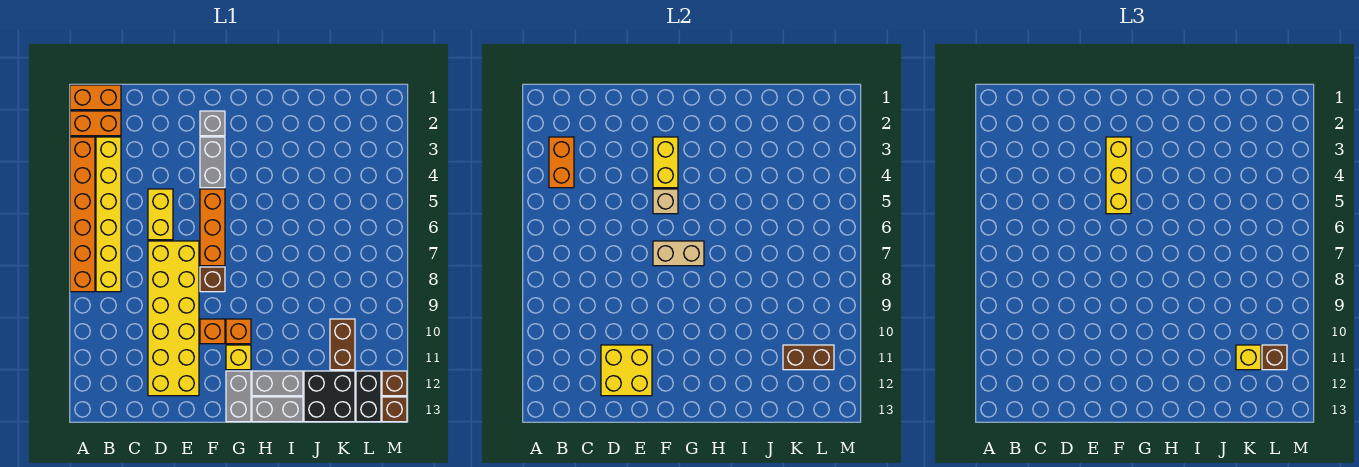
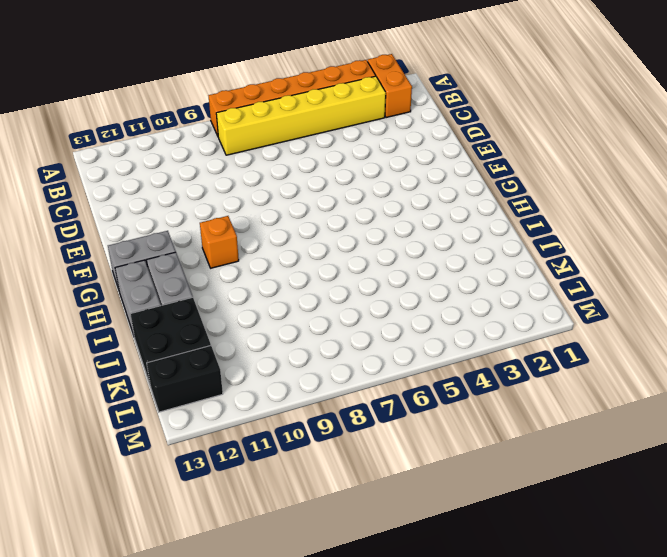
none -> orange brick A1:B1 level 1
none -> yellow brick D5:D6 level 1
none -> yellow brick D7:E12 level 1
none -> grey brick F2 level 1

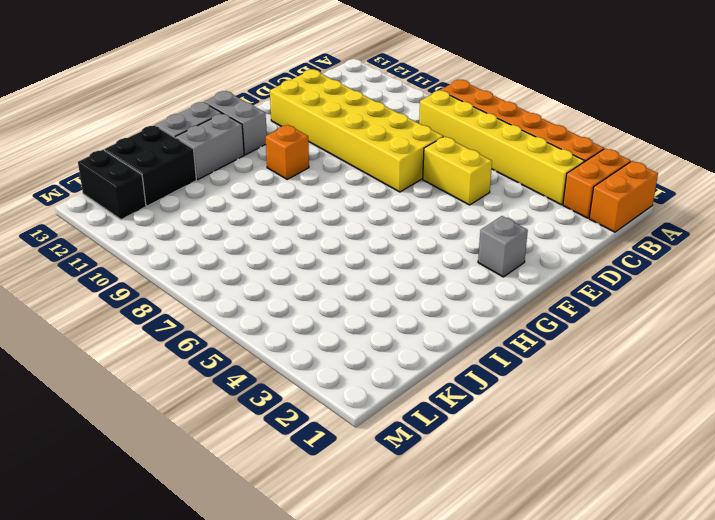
none -> grey brick F3:F4 level 1
none -> orange brick F5:F7 level 1
none -> brown brick F8 level 1
none -> orange brick F10 level 1

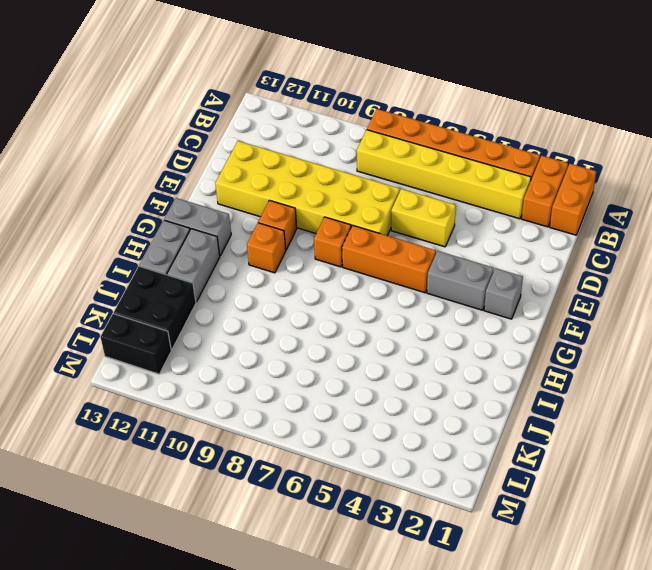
orange brick F8 level 1 -> brown brick F8 level 1
none -> yellow brick G11 level 1
none -> brown brick K10:K11 level 1
none -> brown brick M12 level 1
none -> brown brick M13 level 1

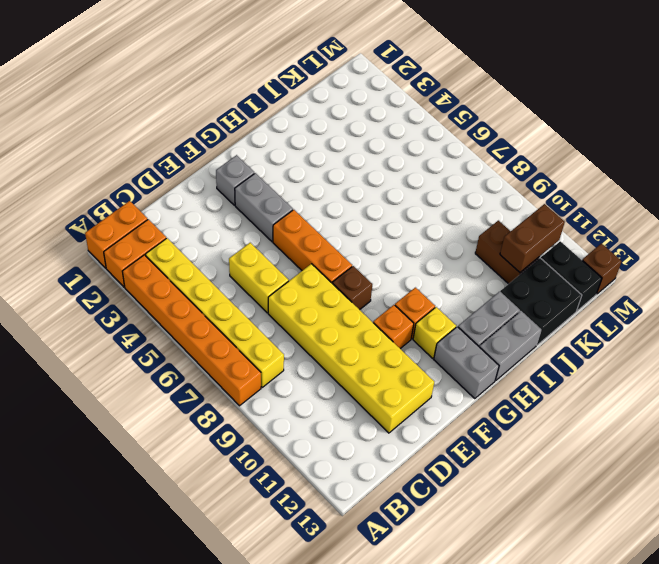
none -> brown brick M12 level 1
none -> orange brick B3:B4 level 2
none -> yellow brick D11:E12 level 2
none -> yellow brick F3:F4 level 2

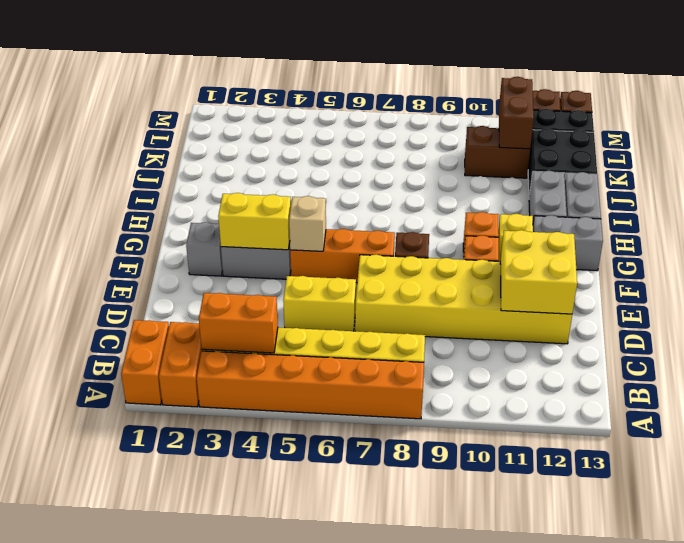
none -> tan brick F7:G7 level 2
none -> yellow brick F3:F5 level 3
none -> yellow brick K11 level 3
none -> brown brick L11 level 3

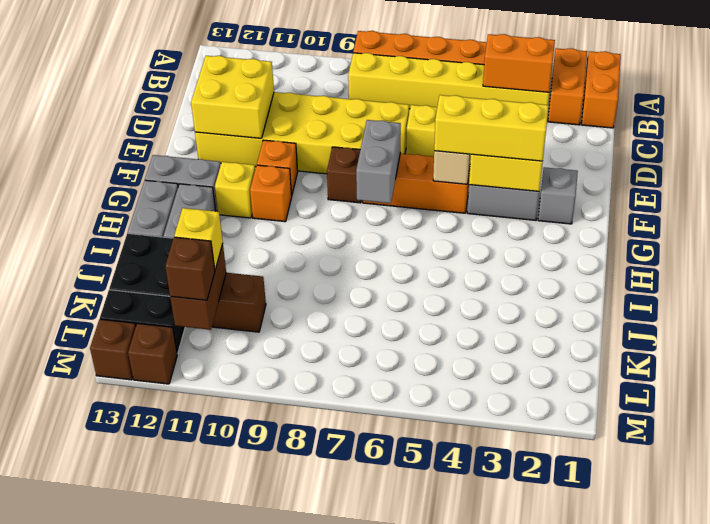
grey brick F7:G7 level 2 -> tan brick F7:G7 level 2

